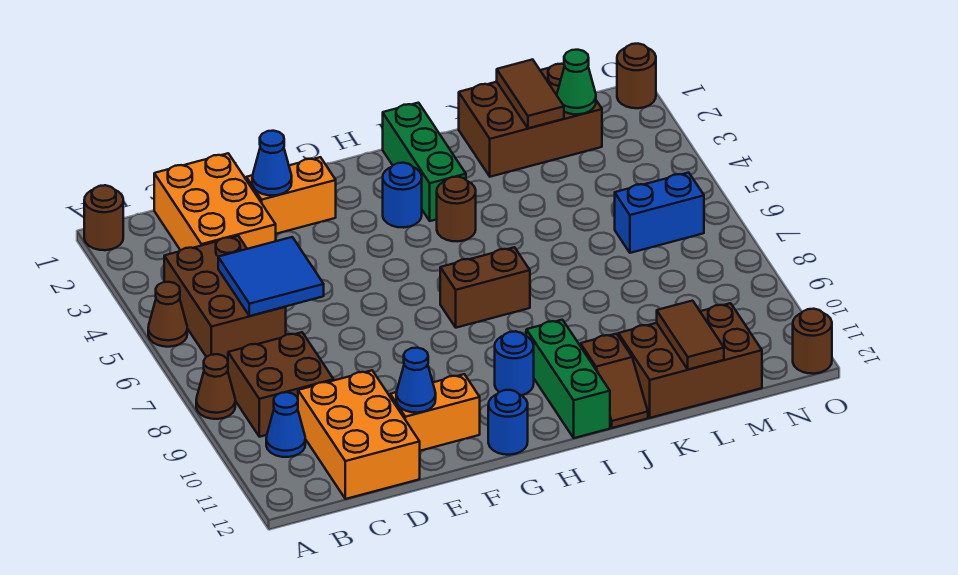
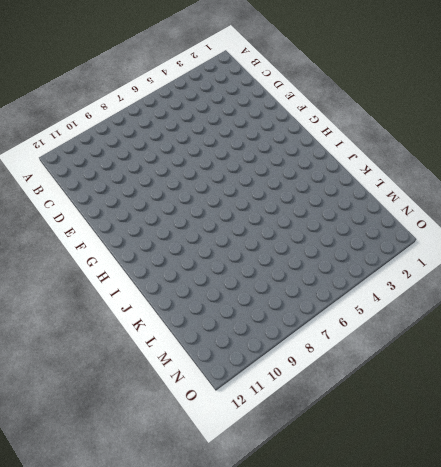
none -> brown round brick A1 level 1
none -> brown cone A5 level 1
none -> brown cone A8 level 1

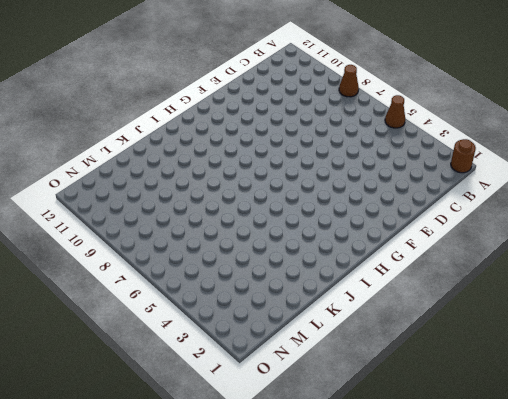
none -> brown brick B4:C6 level 1
none -> brown brick B8:C9 level 1
none -> blue cone B10 level 1

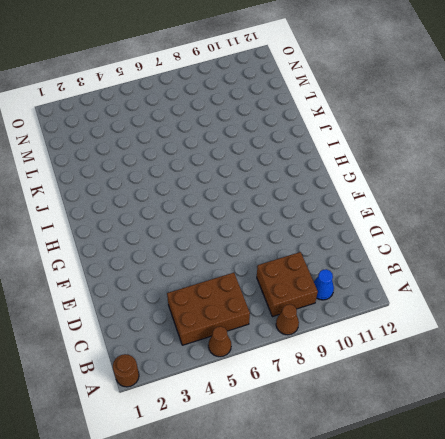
none -> orange brick C1:D3 level 1
none -> orange brick C10:D12 level 1
none -> orange brick E2:F2 level 1

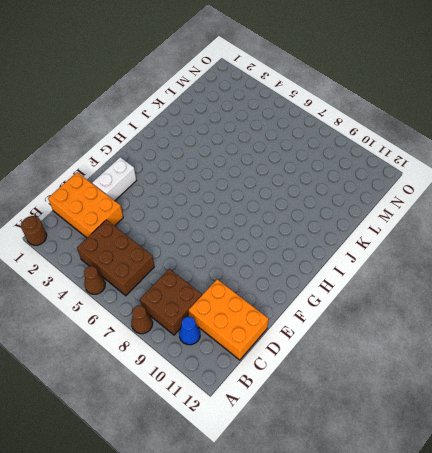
white brick E2:F2 level 1 -> orange brick E2:F2 level 1
none -> orange brick E11:F11 level 1
none -> blue round brick G12 level 1
none -> blue round brick H3 level 1

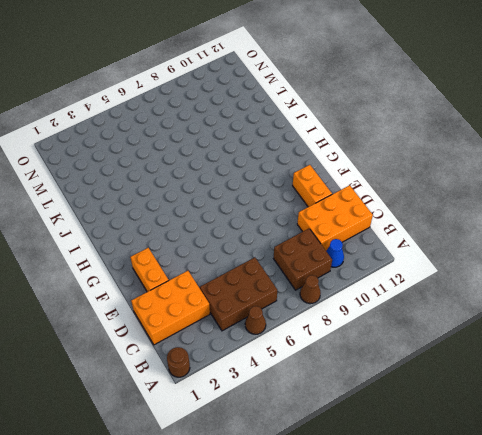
none -> blue round brick G12 level 1
none -> blue round brick H3 level 1
none -> brown brick H7:I7 level 1

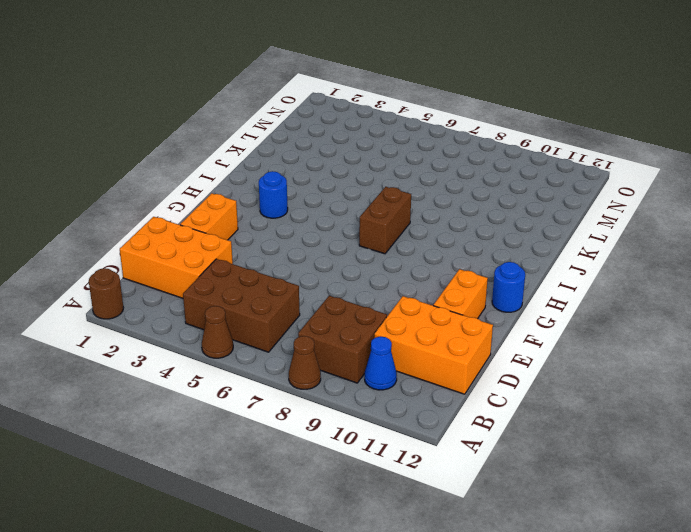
none -> blue round brick H10 level 1
none -> green brick I1:I3 level 1
none -> brown round brick I4 level 1

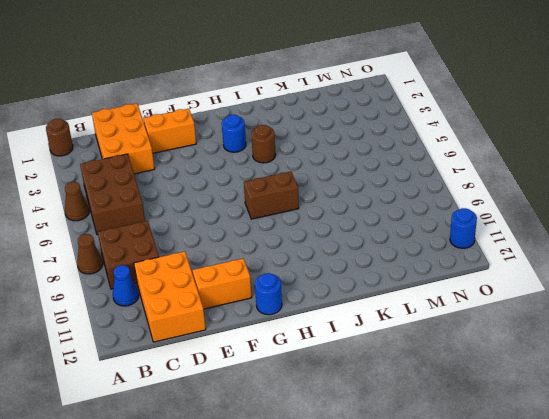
blue round brick O11 level 1 -> blue round brick H10 level 1
none -> green brick I1:I3 level 1
none -> green brick I10:I12 level 1
none -> brown slope J11:J12 level 1 top 11

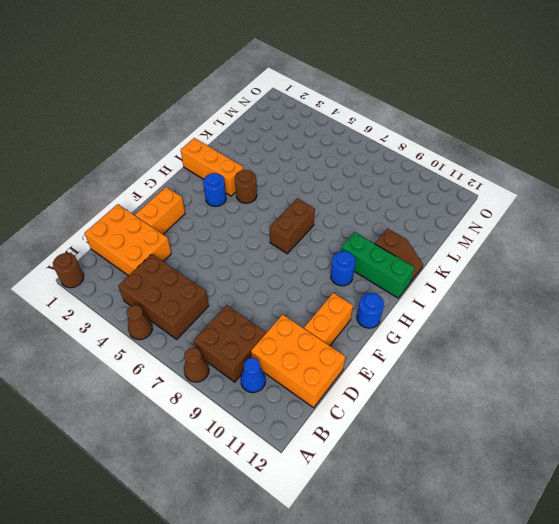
orange brick I1:I3 level 1 -> green brick I1:I3 level 1
none -> brown brick K1:M2 level 1
none -> brown brick K11:M12 level 1
none -> blue brick M6:N6 level 1

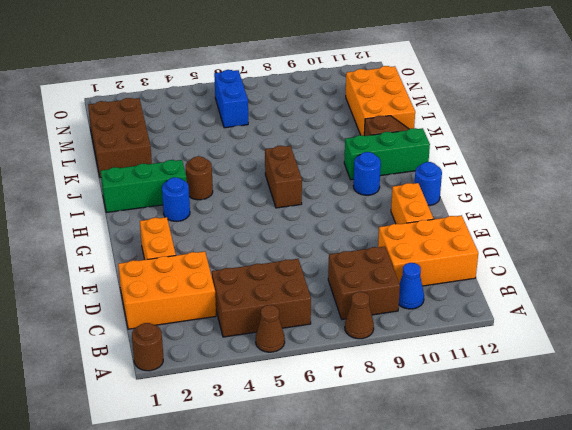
orange brick K11:M12 level 1 -> brown brick K11:M12 level 1
none -> brown round brick O1 level 1
none -> brown round brick O12 level 1
none -> blue tile C5:D6 level 2

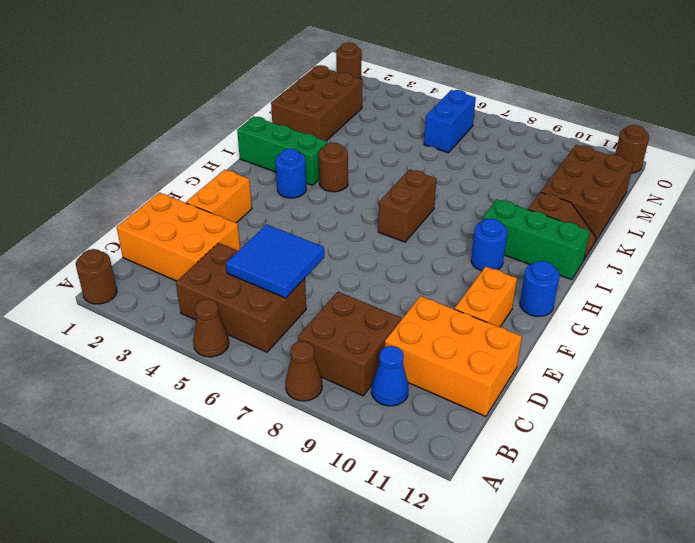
none -> blue cone E2 level 2
none -> blue cone E11 level 2
none -> brown tile L1:L2 level 2

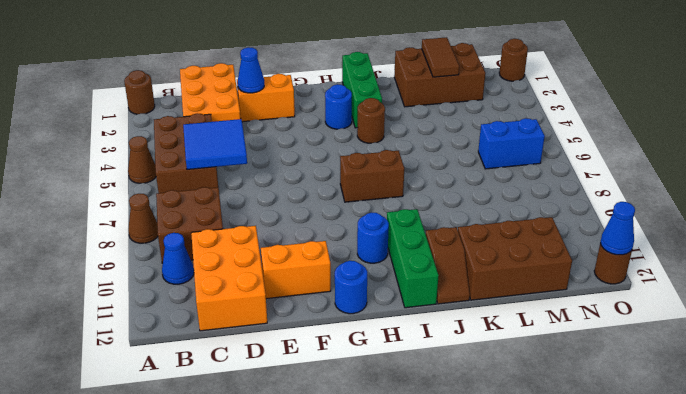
blue cone O12 level 2 -> blue cone E11 level 2
none -> brown tile L11:L12 level 2
none -> green cone M2 level 2

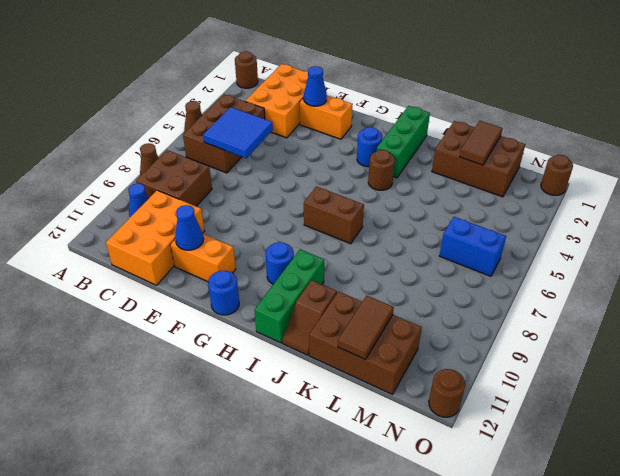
none -> green cone M2 level 2

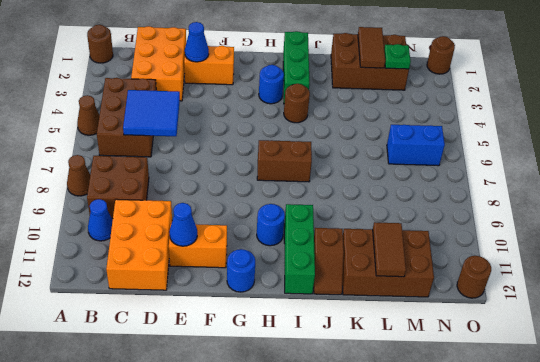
green plate M2 level 2 -> green cone M2 level 2

